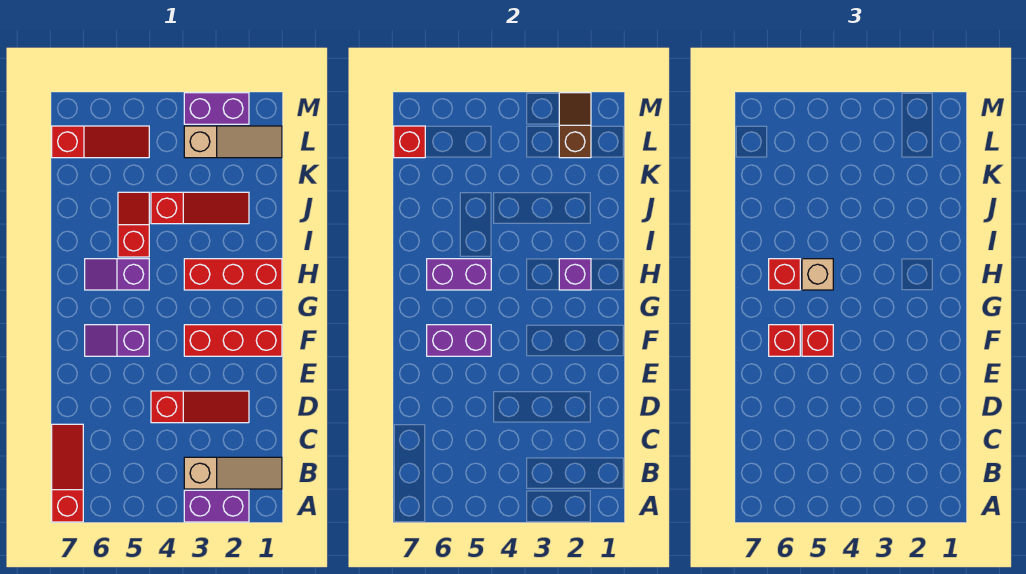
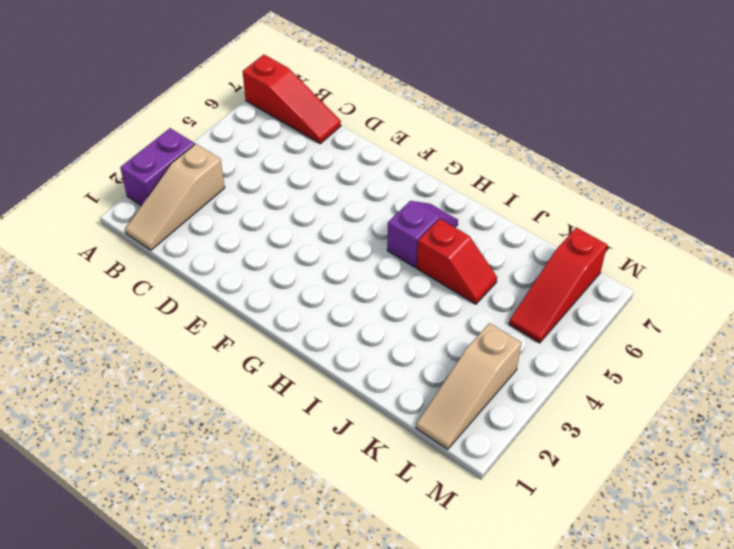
none -> red slope D2:D4 level 1 top 4
none -> red brick F1:F3 level 1
none -> purple slope F5:F6 level 1 top 5

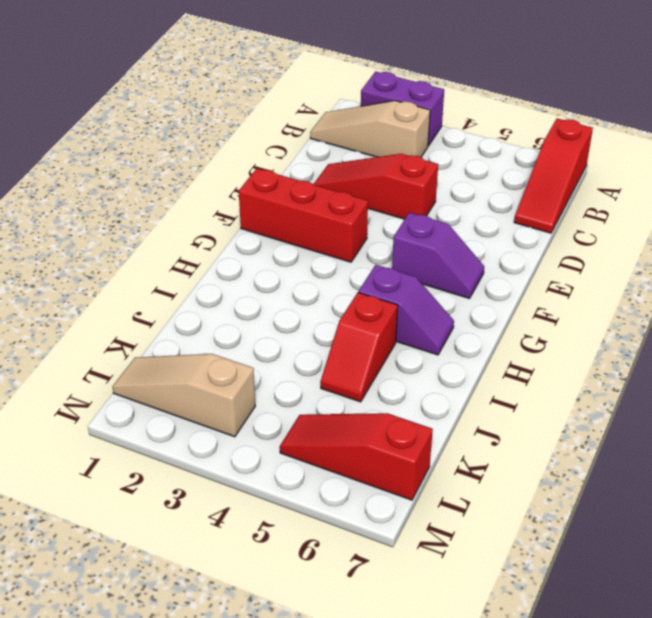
none -> red brick H1:H3 level 1
none -> red slope J2:J4 level 1 top 4
none -> purple brick M2:M3 level 1

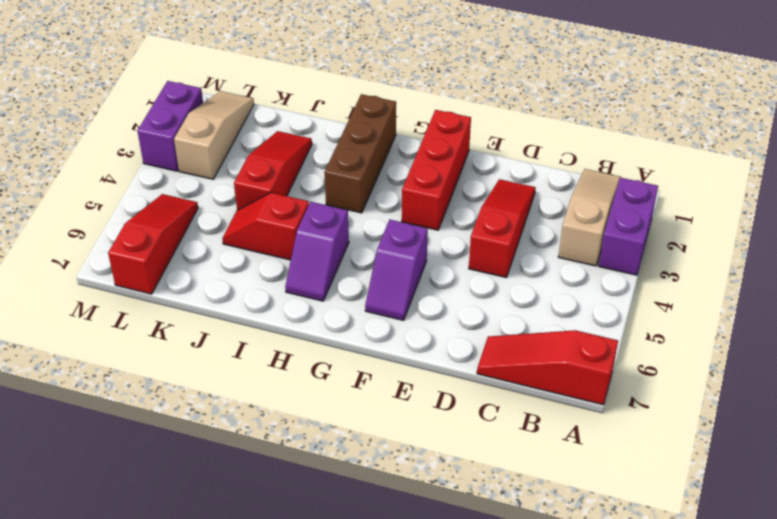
brown brick H1:H3 level 1 -> red brick H1:H3 level 1
none -> purple brick F5:F6 level 2
none -> purple brick H2 level 2
none -> purple brick H5:H6 level 2

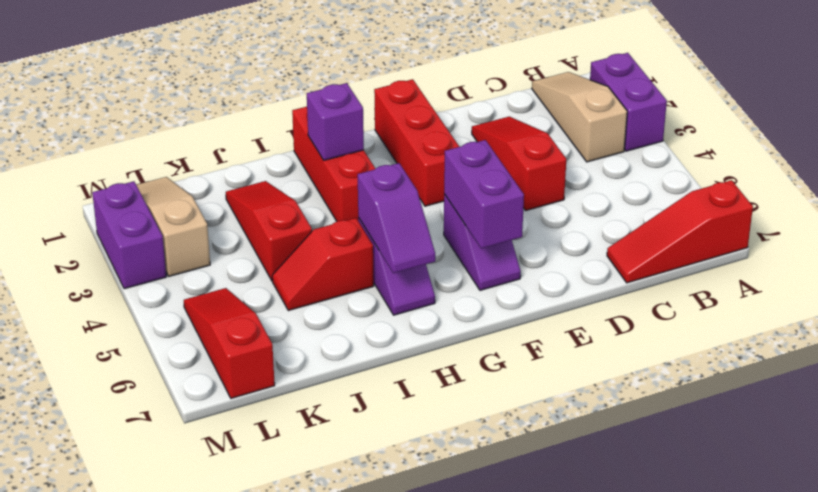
purple slope H5:H6 level 2 top 5 -> purple brick H5:H6 level 2
none -> brown slope L2:M2 level 2 top L
none -> red brick L7 level 2
none -> red brick F5 level 3

